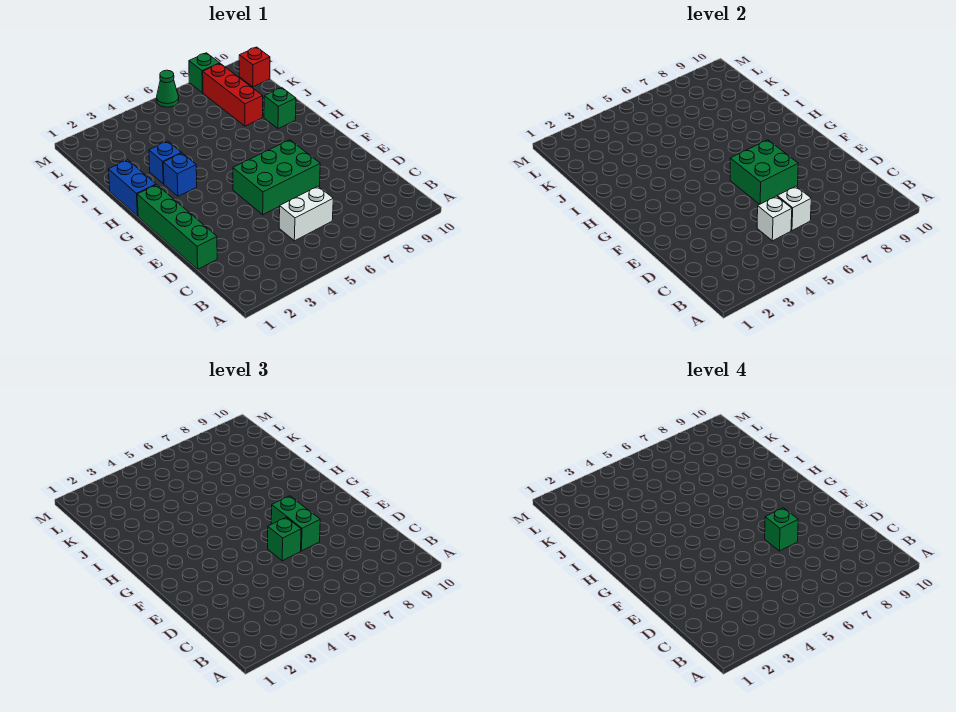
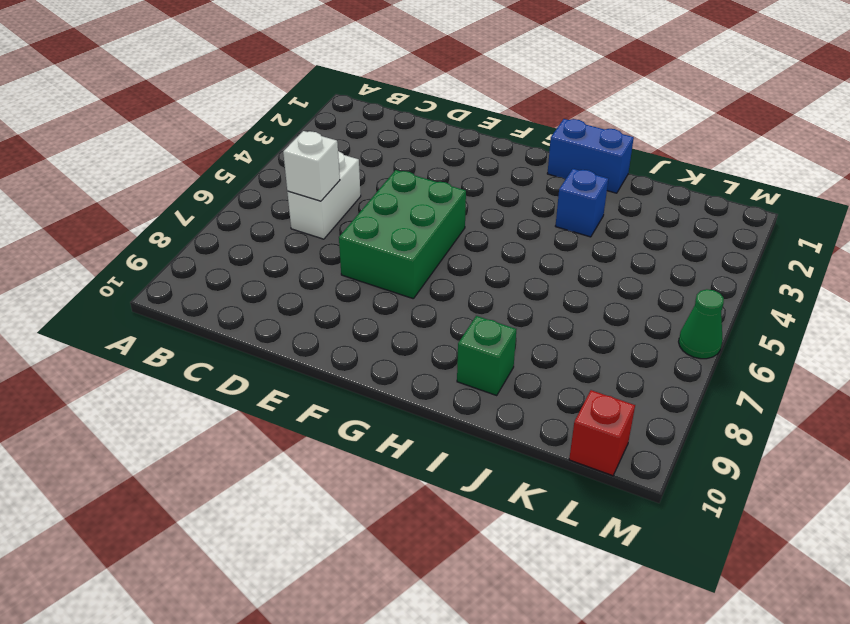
none -> green brick D1:G1 level 1
none -> blue brick H3 level 1
none -> red brick J8:L8 level 1

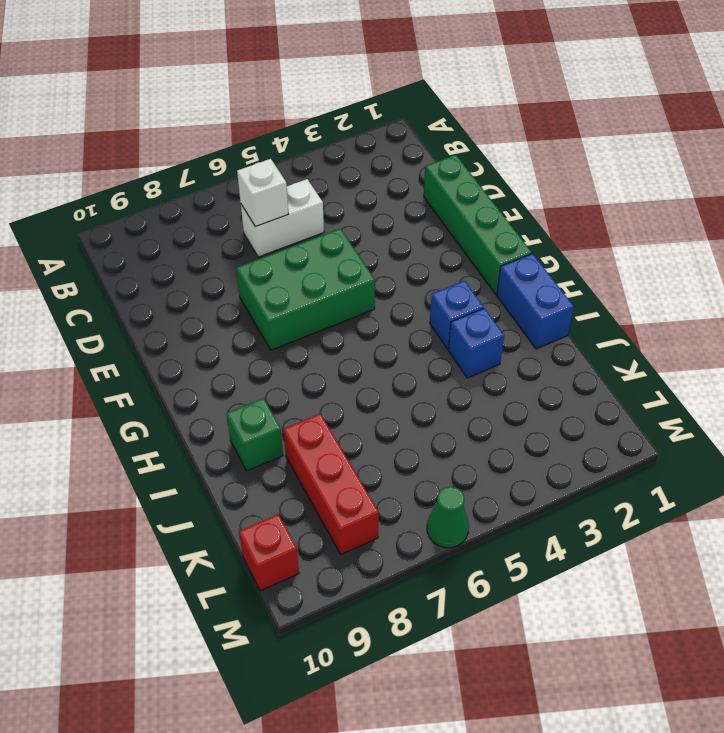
none -> green brick M8 level 1
none -> white brick C5 level 2
none -> green brick E6:F7 level 2

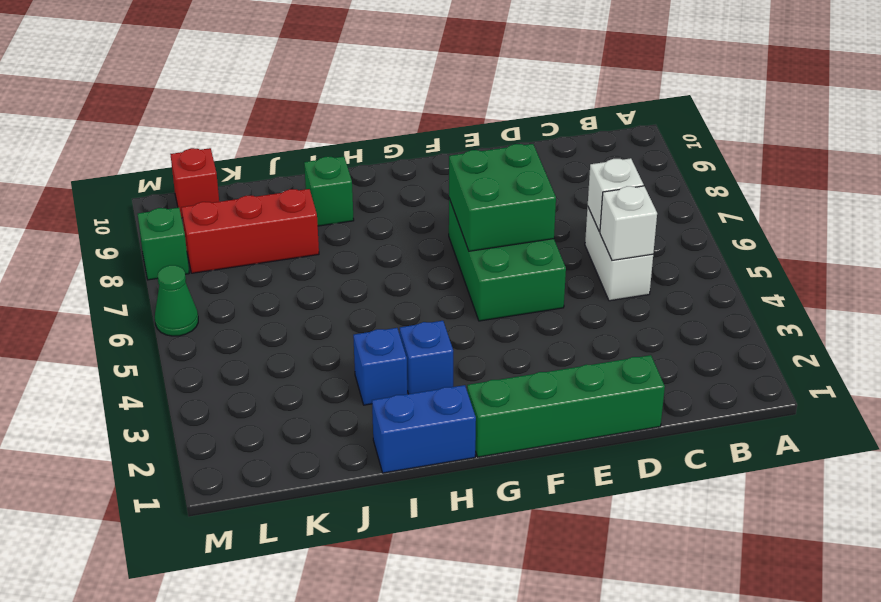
none -> green brick E6 level 3
none -> green brick E7:F7 level 3
none -> green brick E7 level 4

